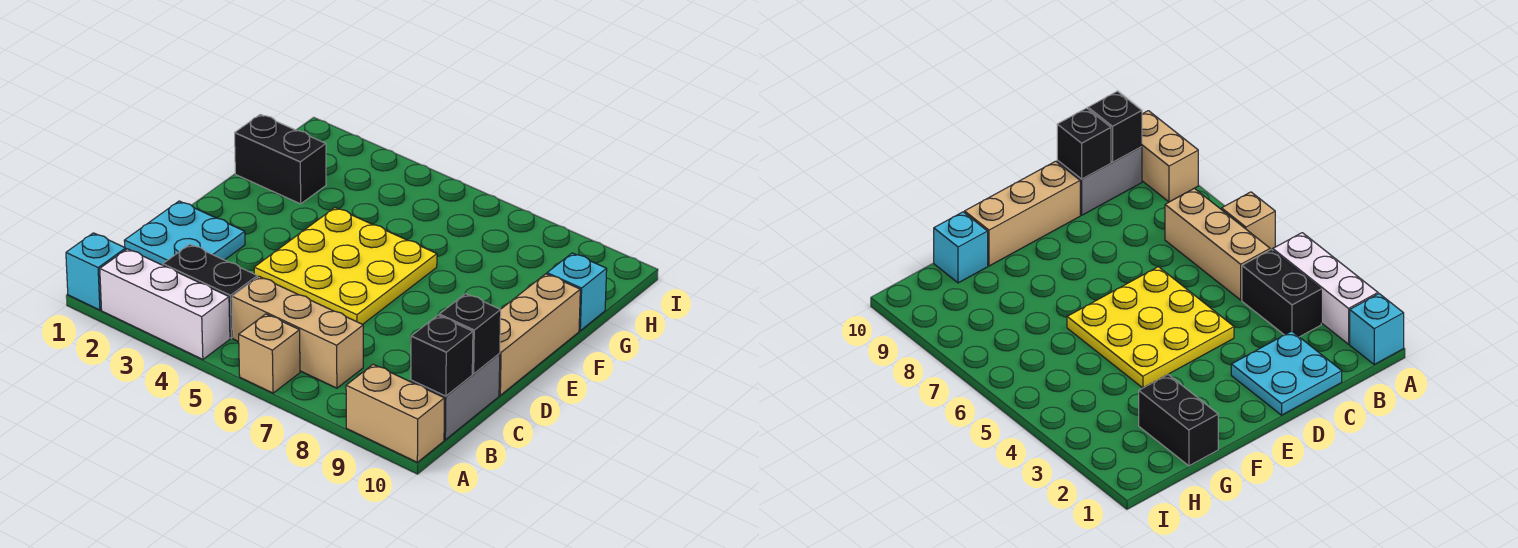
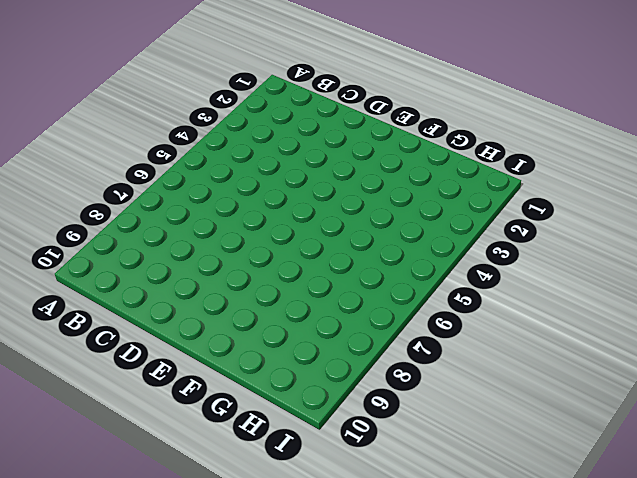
none -> cyan brick A1 level 1
none -> white brick A2:A4 level 1
none -> tan brick A6 level 1

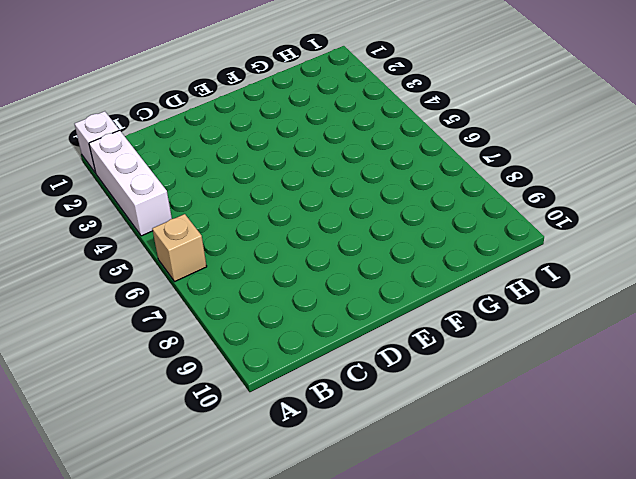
white brick A1 level 1 -> cyan brick A1 level 1
none -> tan brick A9:A10 level 1
none -> black brick B3:B4 level 1
none -> tan brick B5:B7 level 1

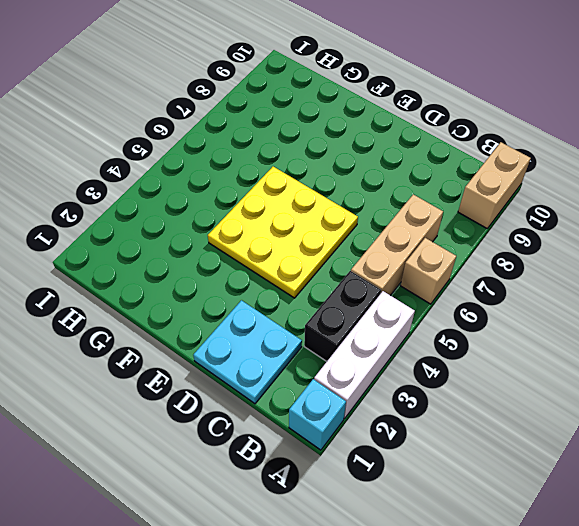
none -> grey brick B10:C10 level 1
none -> tan brick D10:F10 level 1
none -> black brick G1:G2 level 1

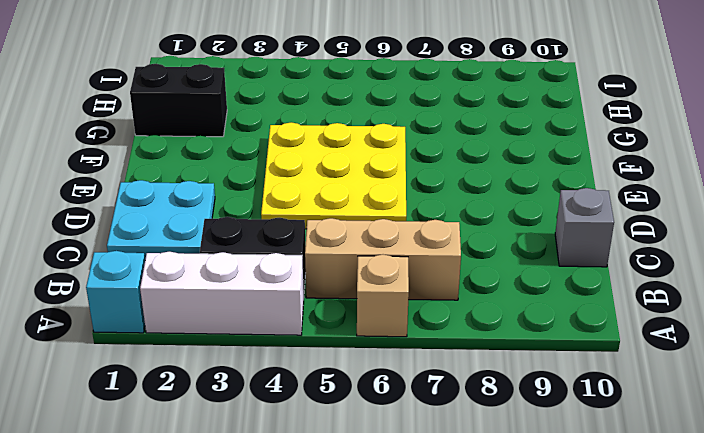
grey brick C10 level 1 -> grey brick B10:C10 level 1
none -> tan brick A9:A10 level 1
none -> tan brick D10:F10 level 1
none -> cyan brick G10 level 1

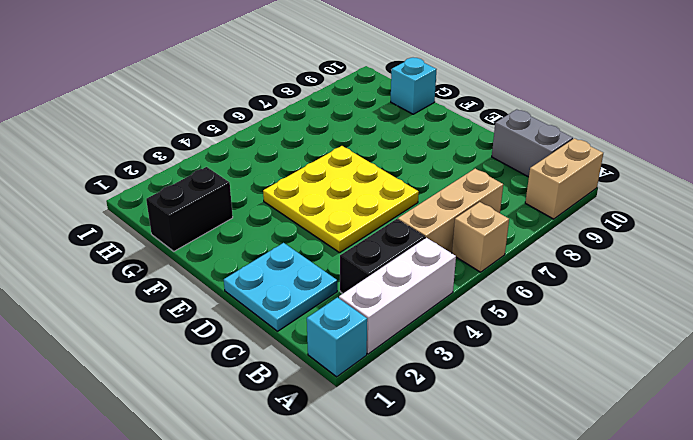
none -> tan brick D10:F10 level 1
none -> black brick B10 level 2
none -> black brick C10 level 2

